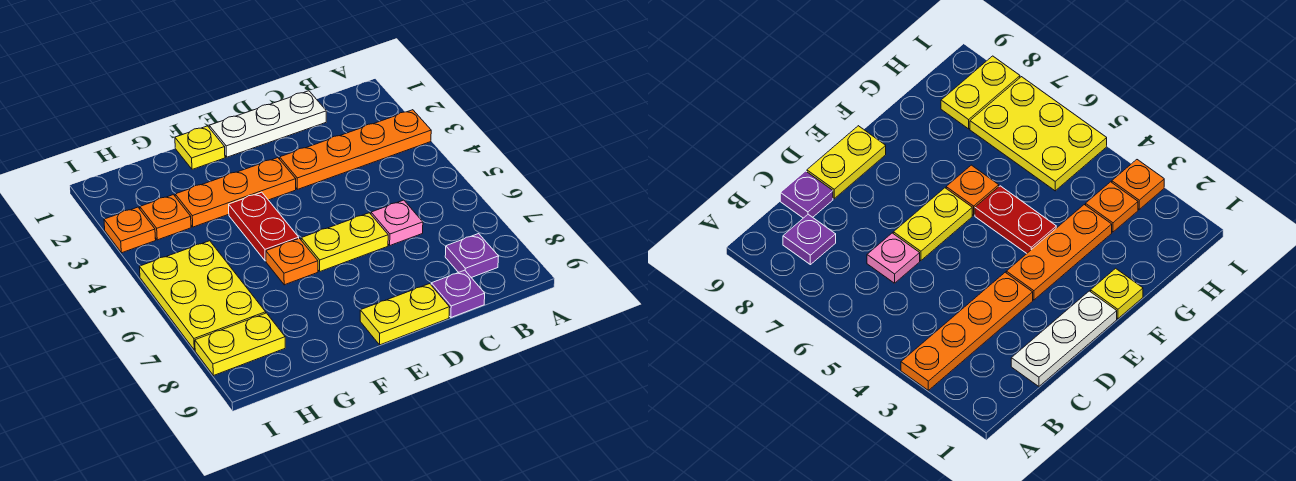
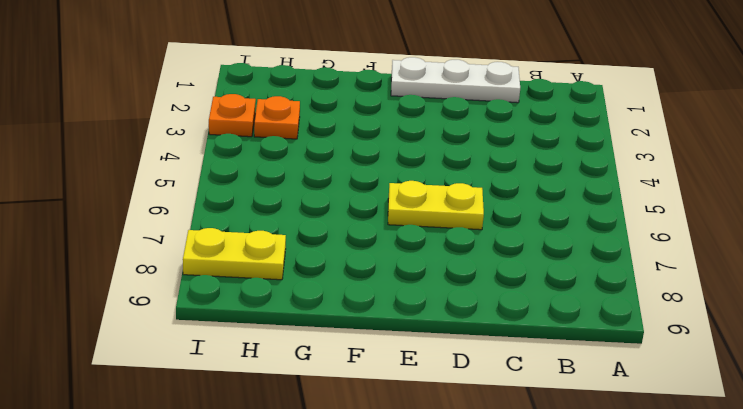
none -> orange plate A3:D3 level 1
none -> purple plate B8 level 1
none -> pink plate C6 level 1

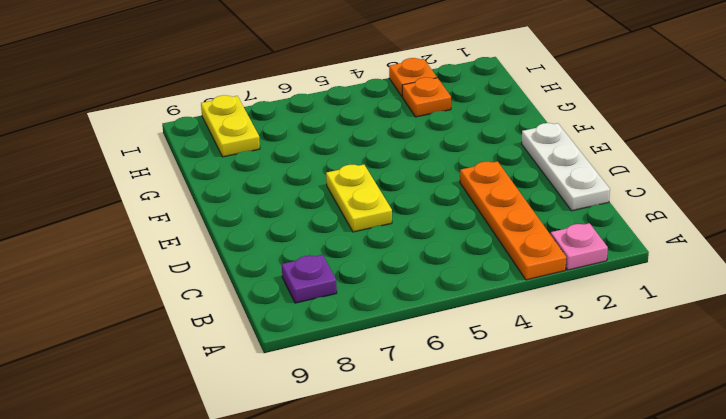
pink plate A2 level 1 -> pink plate C6 level 1
none -> purple plate C9 level 1
none -> yellow plate D9:E9 level 1
none -> orange plate E3:G3 level 1

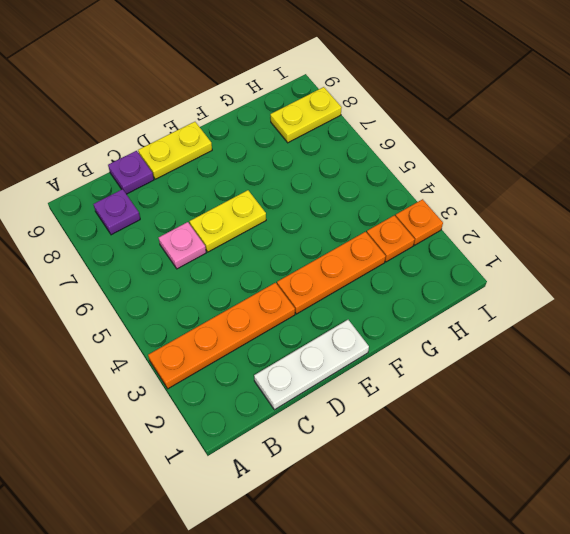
none -> yellow plate F1 level 1
none -> red plate F4:F5 level 1
none -> orange plate F6 level 1

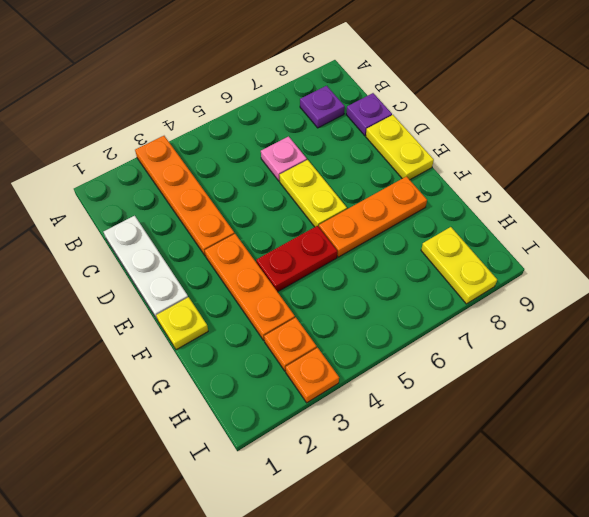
orange plate F6:F8 level 1 -> orange plate F6 level 1
none -> yellow plate H5:I7 level 1

